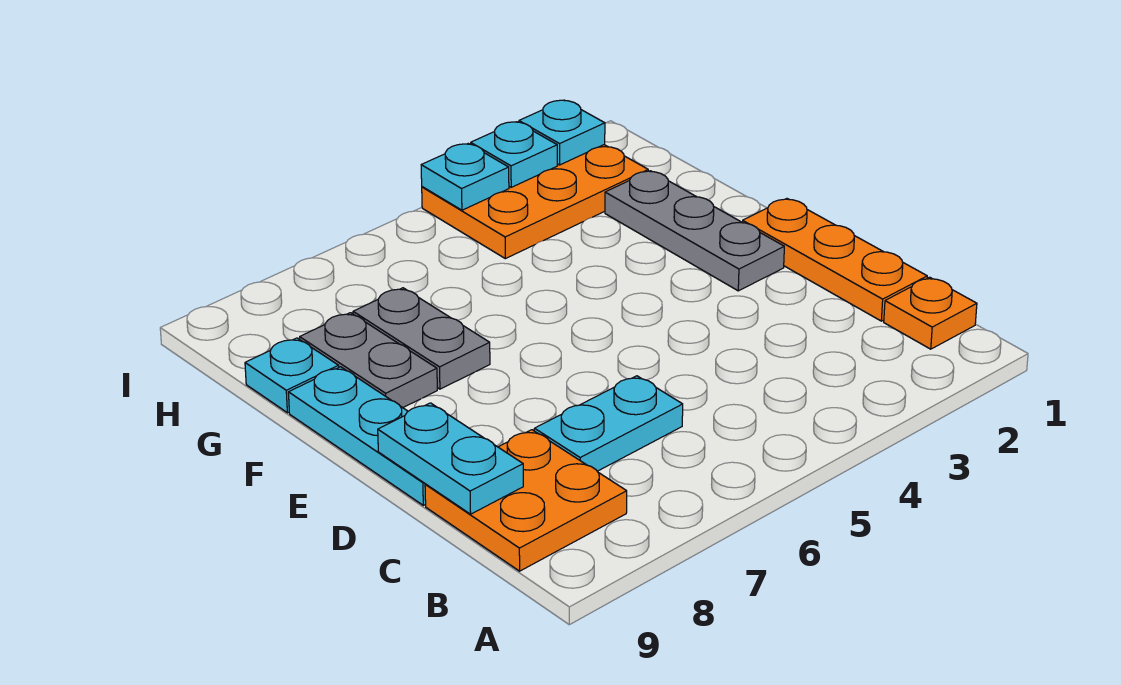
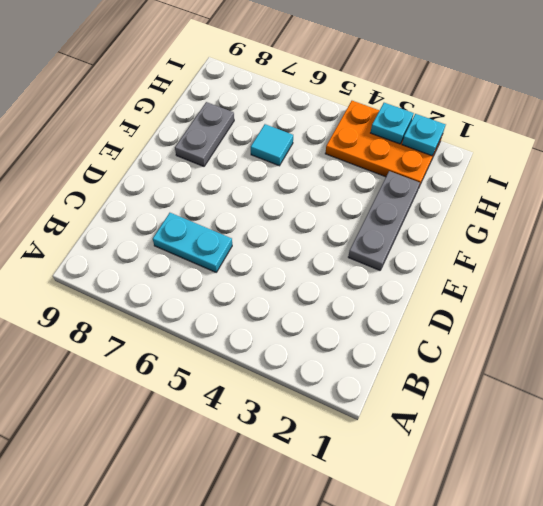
cyan tile G6 level 1 -> none
none -> orange plate B1 level 1
none -> orange plate B8:C9 level 1
none -> orange plate C1:E1 level 1

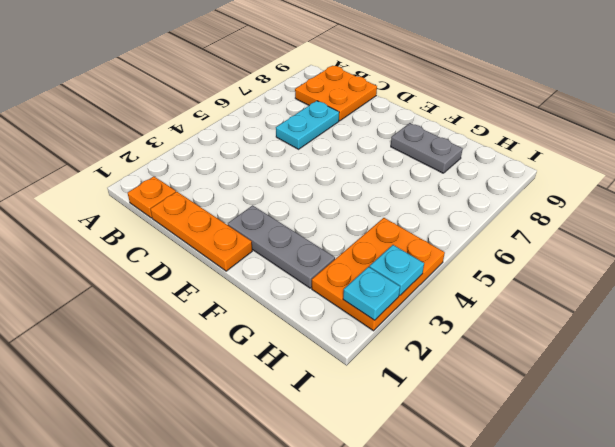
none -> cyan plate D9:F9 level 1
none -> grey plate F7:G7 level 1
none -> cyan plate G9 level 1

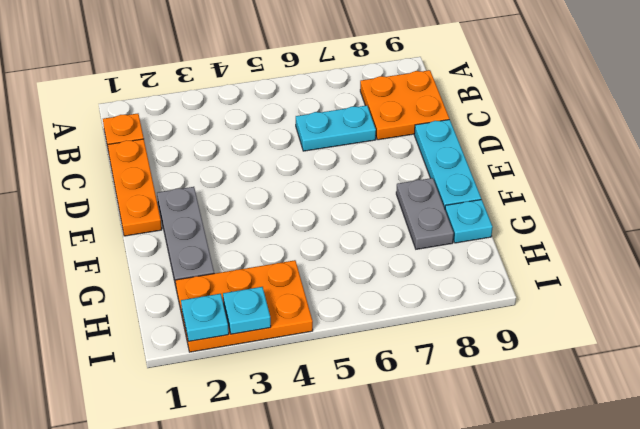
none -> grey plate F7:G7 level 1
none -> cyan plate C9:D9 level 2
none -> cyan plate I4 level 2

